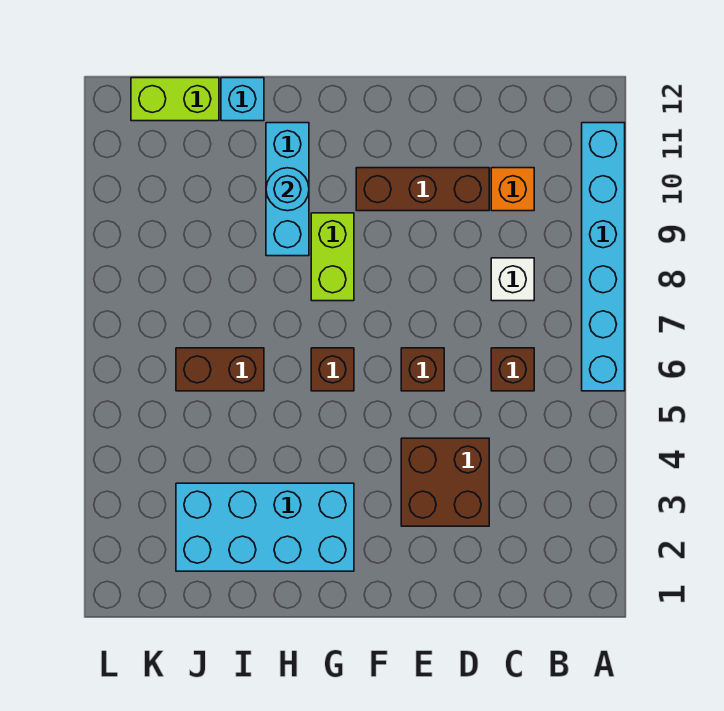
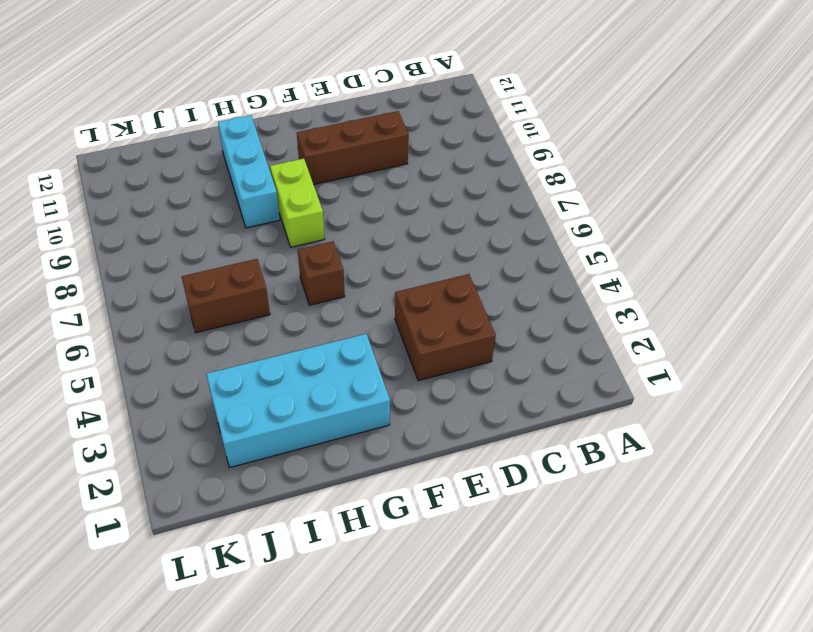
none -> cyan brick A6:A11 level 1
none -> brown brick C6 level 1
none -> white brick C8 level 1

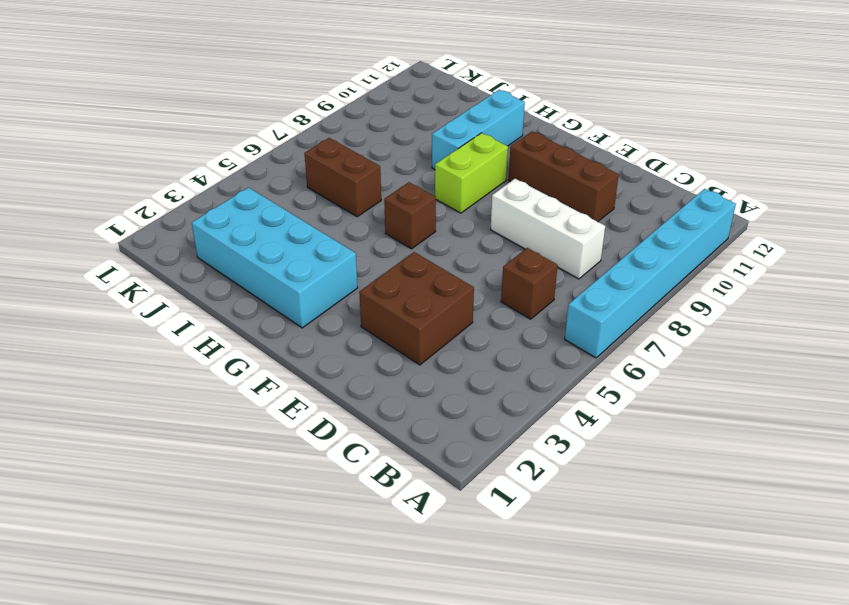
white brick C8:E8 level 1 -> white brick C8 level 1
none -> orange brick C10 level 1
none -> brown brick E6 level 1
none -> cyan brick I12 level 1

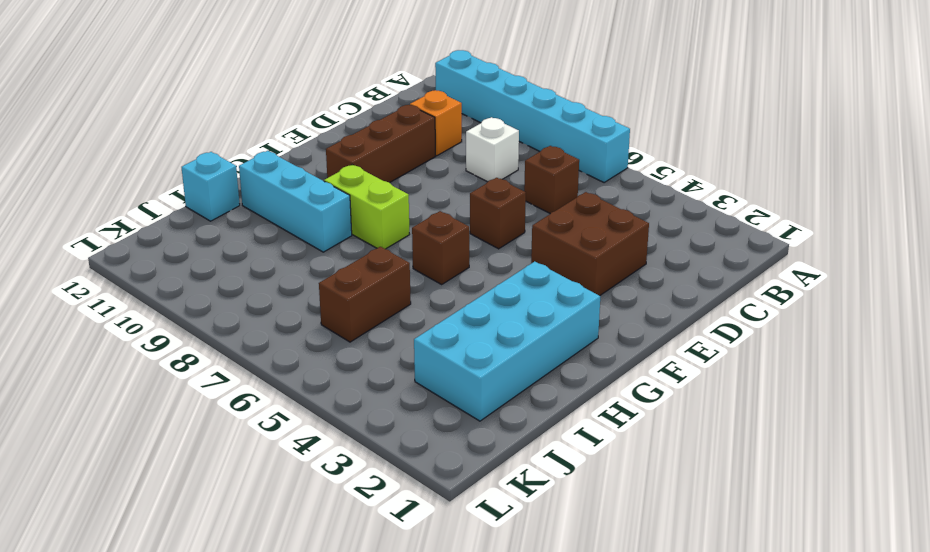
none -> lime brick J12:K12 level 1
none -> cyan round brick H10 level 2

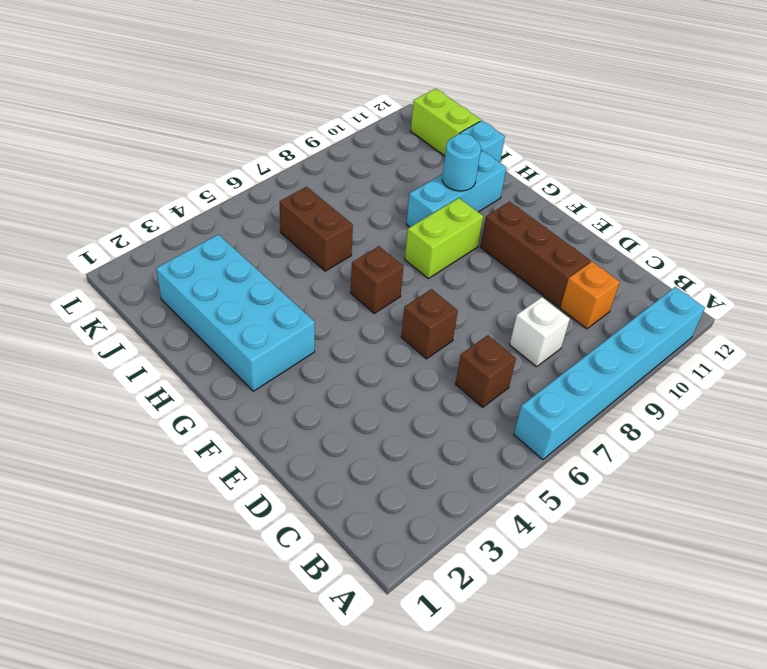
none -> brown brick D3:E4 level 1

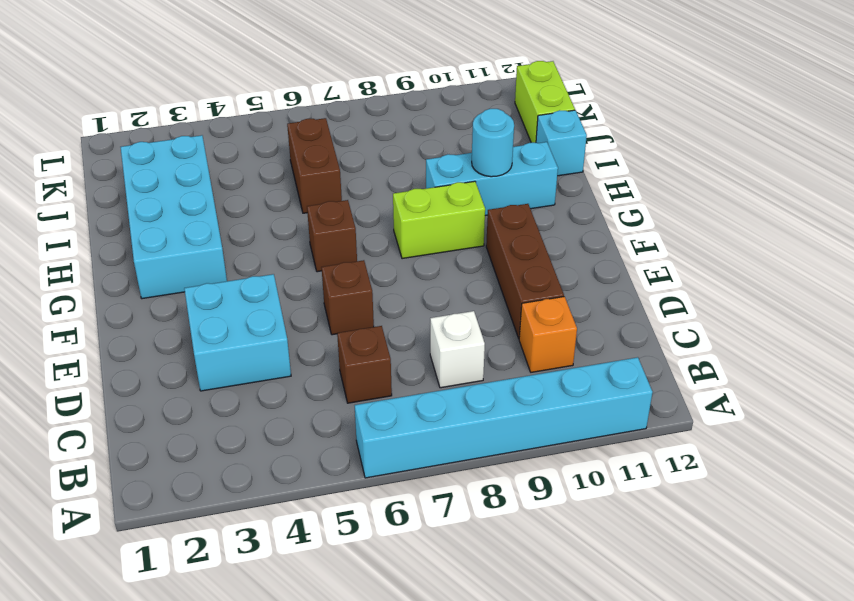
cyan brick D3:E4 level 1 -> brown brick D3:E4 level 1

